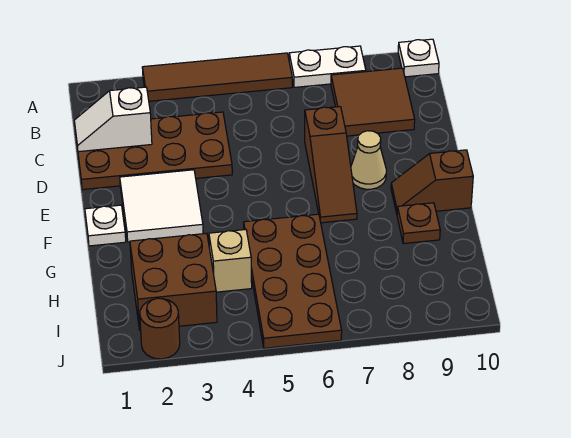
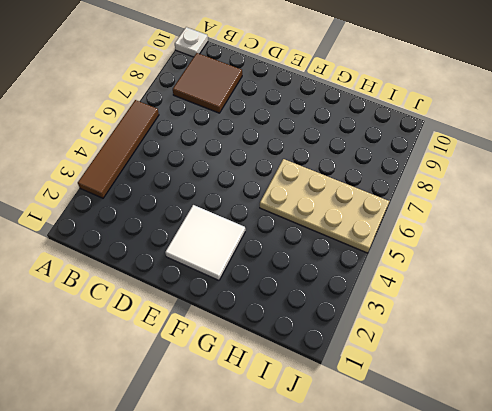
tan plate G5:J6 level 1 -> brown plate G5:J6 level 1
none -> white plate A7:A8 level 1
none -> brown plate C1:D4 level 1
none -> brown slope D7:F7 level 1 top D

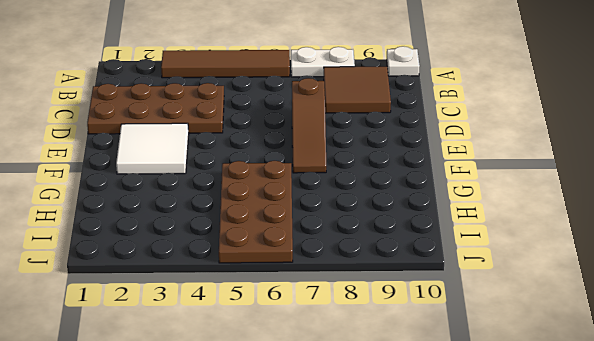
none -> tan cone E8 level 1
none -> white plate F1 level 1
none -> brown slope F9:F10 level 1 top 10

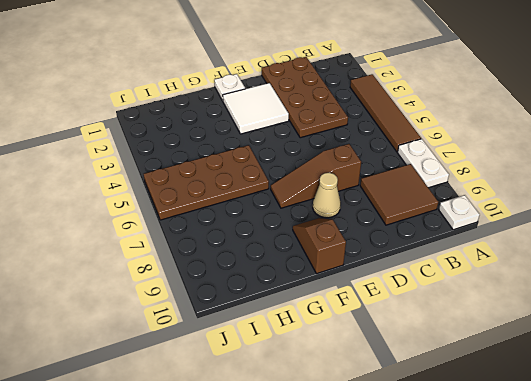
none -> brown plate G9 level 1
none -> brown brick H2:I3 level 1
none -> tan brick H4 level 1

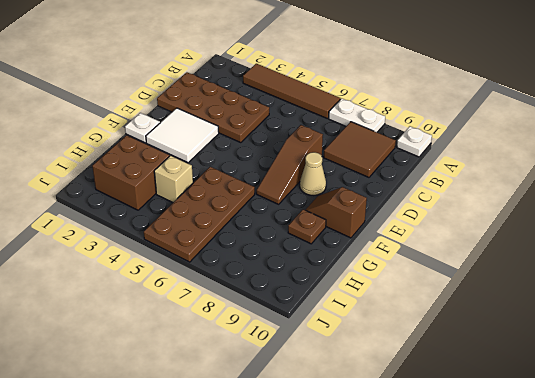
none -> brown round brick J2 level 1
none -> white slope C1:C2 level 2 top 2

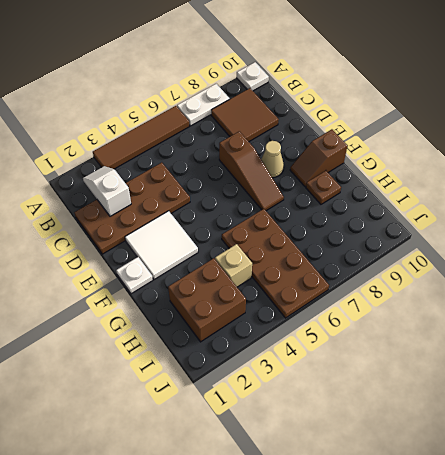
white slope B2:C2 level 2 top C -> white slope C1:C2 level 2 top 2
none -> brown round brick J2 level 1

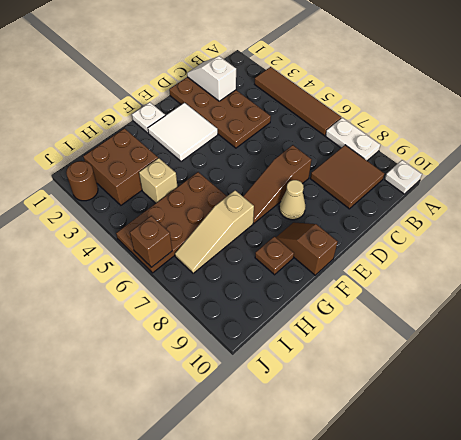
tan slope G7:I7 level 1 top G -> none
brown brick J6 level 2 -> none

